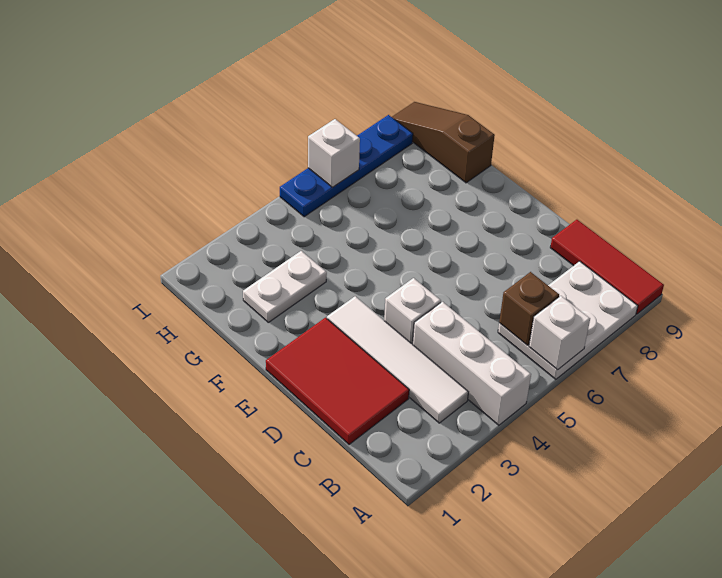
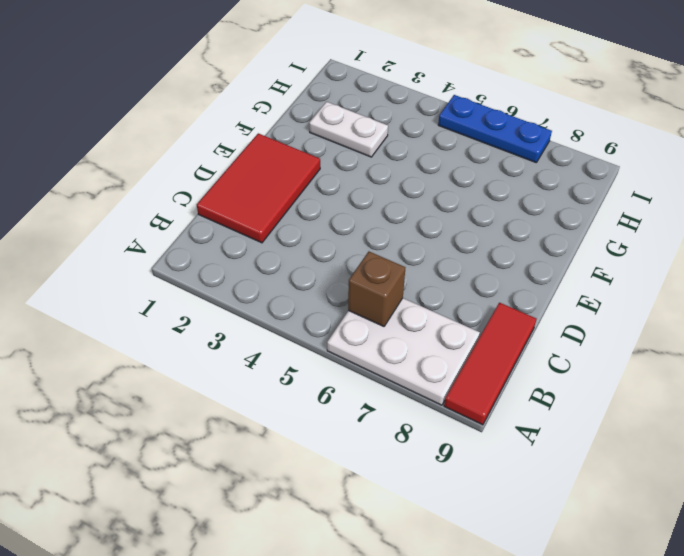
blue plate I5:I7 level 1 -> blue plate I5:I8 level 1
none -> white brick A4:C4 level 1
none -> white tile B3:E3 level 1
none -> white brick D4 level 1

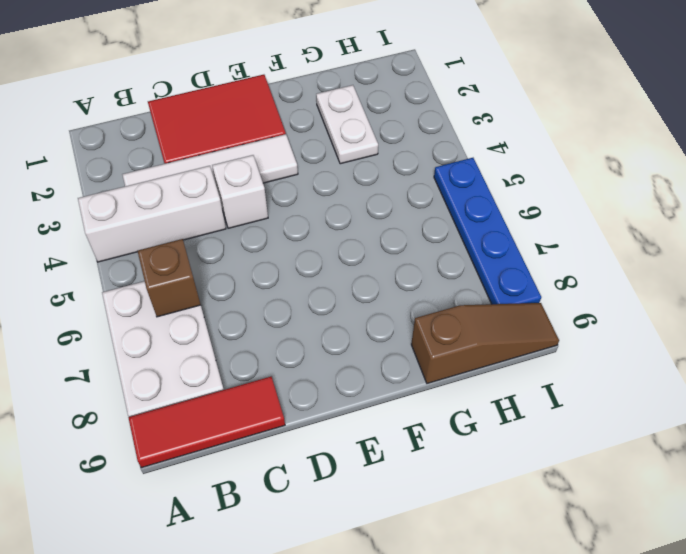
none -> white brick A6 level 2
none -> white brick I6 level 2

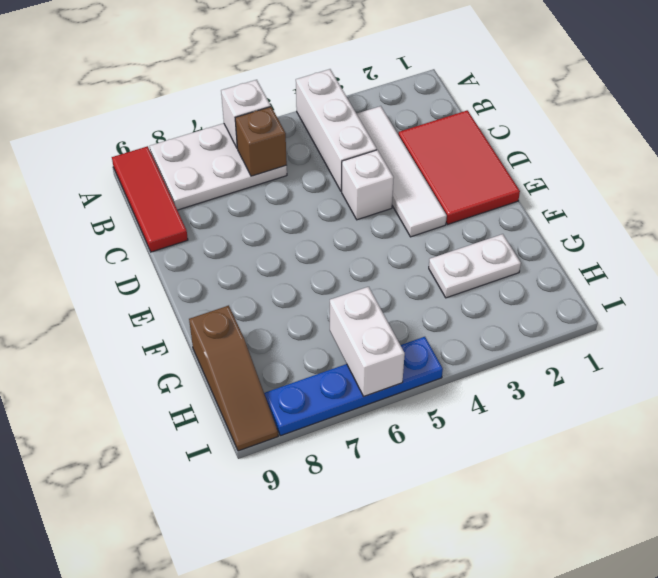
white brick H6:I6 level 2 -> white brick I6 level 2

